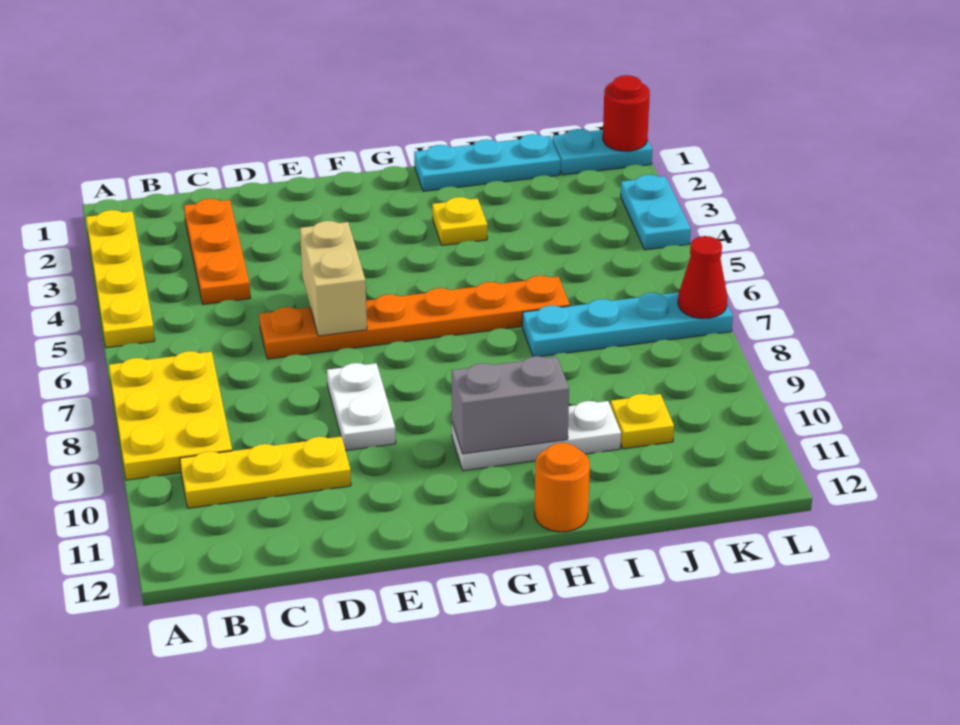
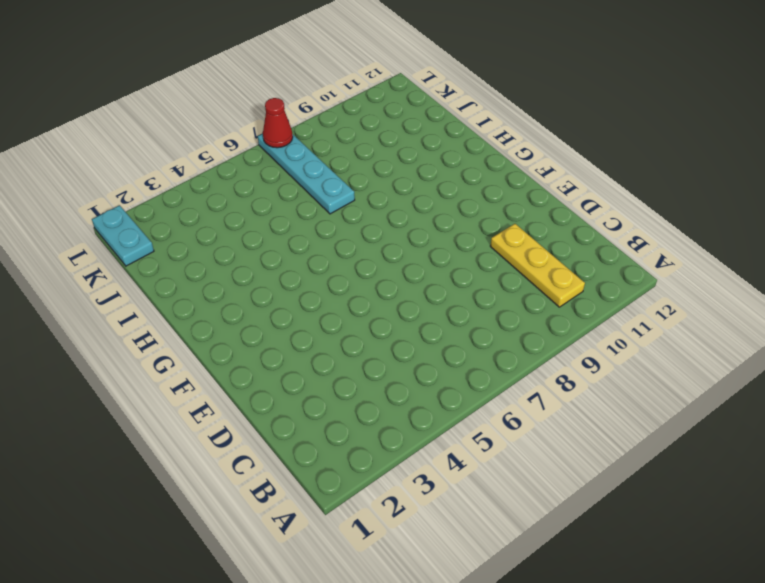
none -> yellow plate A2:A5 level 1
none -> yellow plate A7:B9 level 1
none -> orange plate C2:C4 level 1

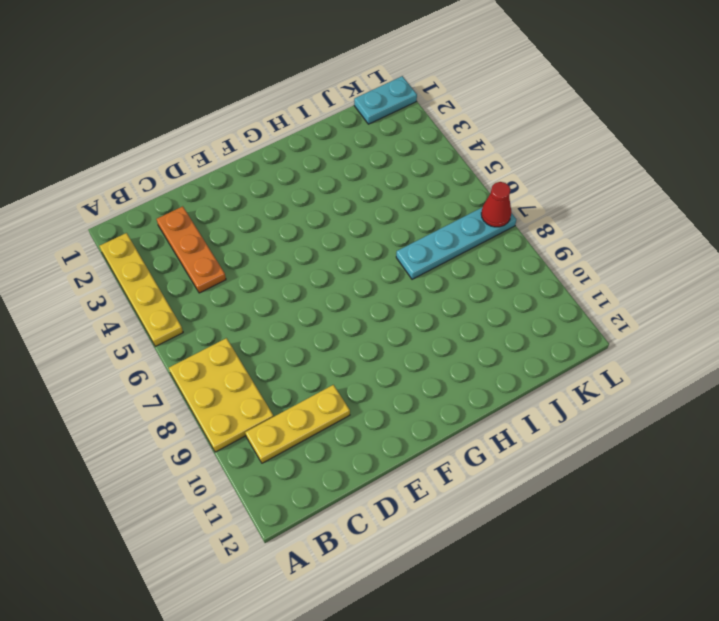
none -> orange plate D6:I6 level 1
none -> white plate E8:E9 level 1
none -> white plate G10:I10 level 1

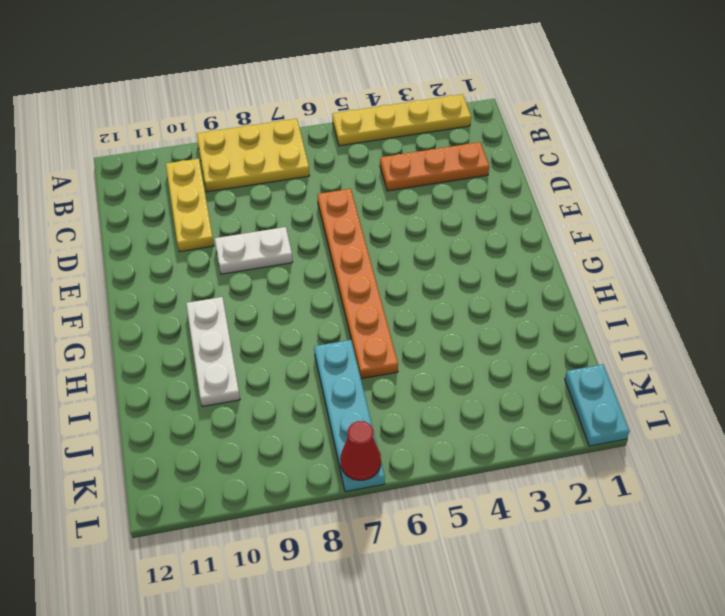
none -> cyan plate H1:J1 level 1
none -> yellow plate H3 level 1
none -> orange round brick H12 level 1

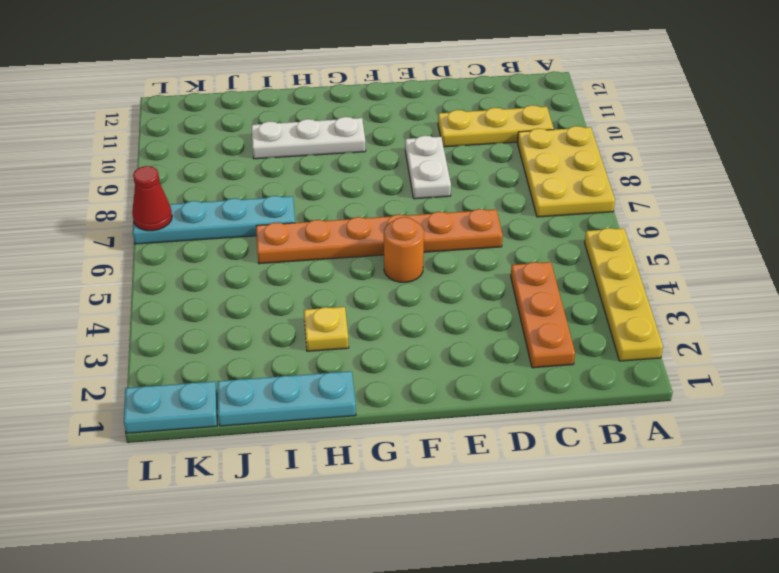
orange round brick F5 level 1 -> orange round brick H12 level 1
none -> yellow plate J10 level 1
none -> cyan plate L3:L4 level 1
none -> tan brick E5:E6 level 2

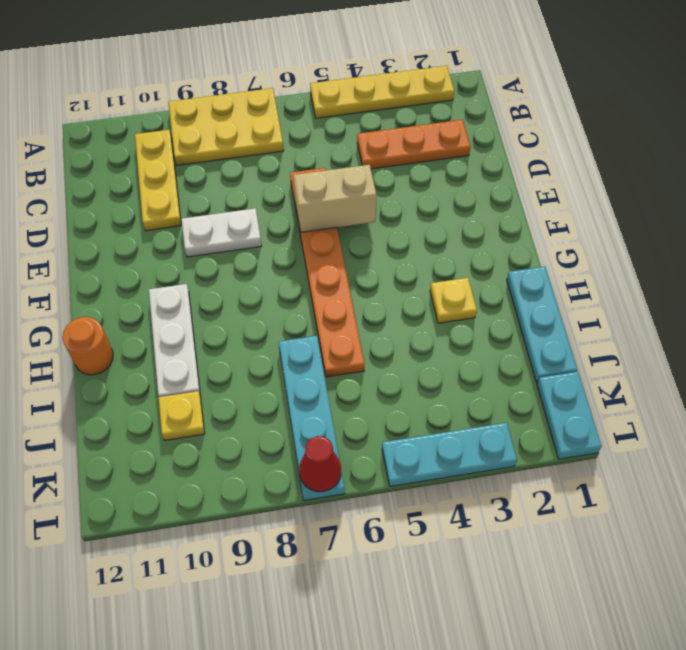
cyan plate L3:L5 level 1 -> cyan plate L3:L4 level 1
none -> grey brick G10:H10 level 2
none -> red round brick L1 level 2

